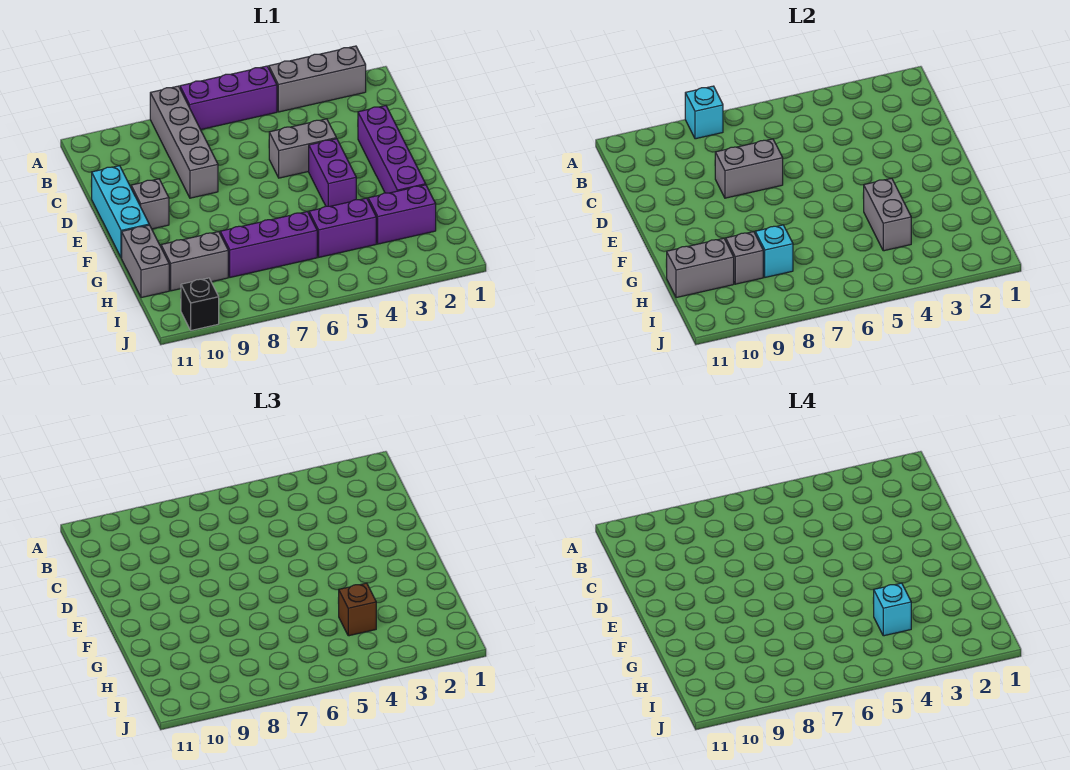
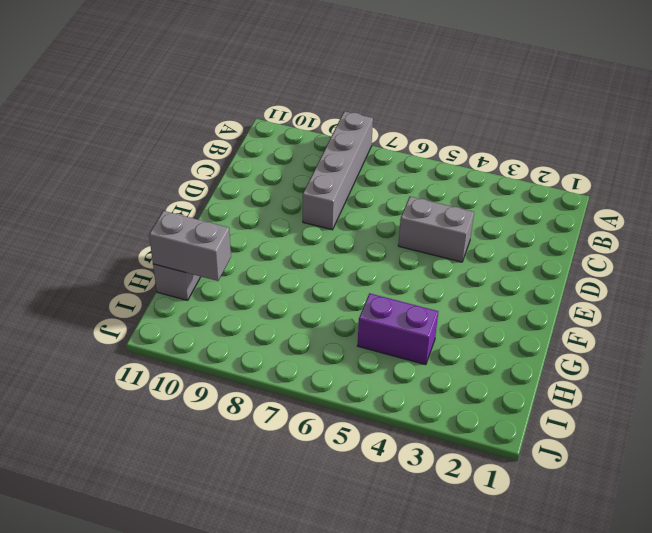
none -> grey brick A2:A4 level 1
none -> purple brick A5:A7 level 1
none -> purple brick D2:G2 level 1

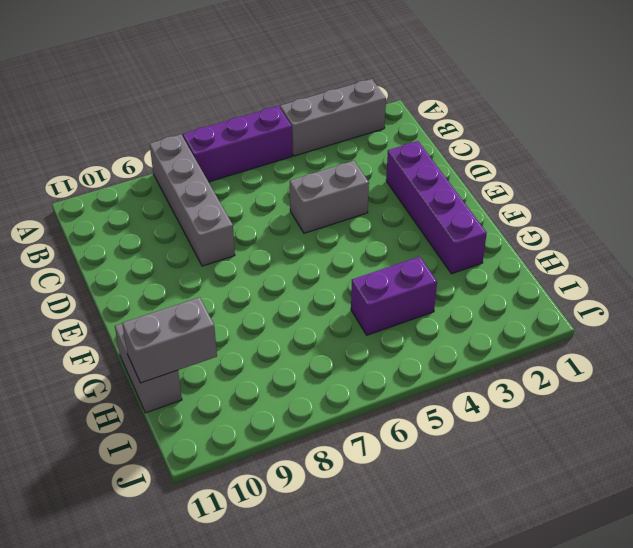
none -> cyan brick D11:F11 level 1
none -> purple brick E4:F4 level 1
none -> grey brick E10 level 1

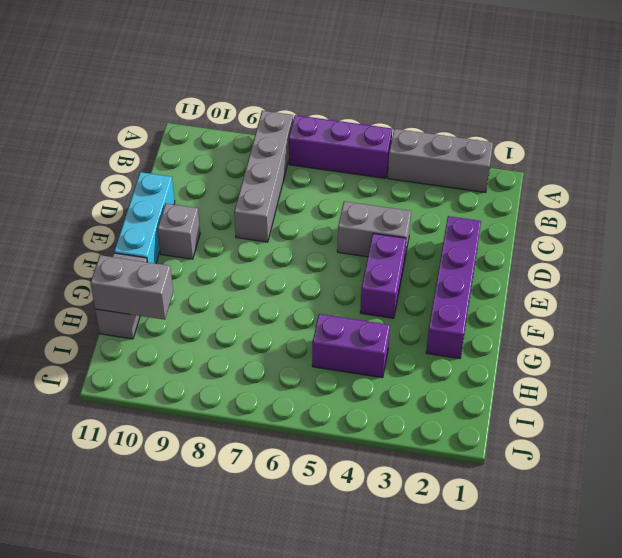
none -> purple brick H2:H3 level 1
none -> purple brick H6:H8 level 1
none -> grey brick H9:H10 level 1

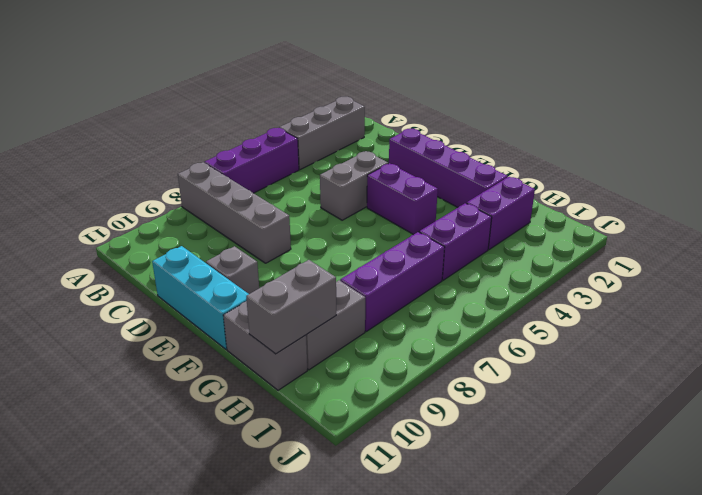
none -> black brick J10 level 1
none -> cyan brick A8 level 2
none -> grey brick D7:D8 level 2

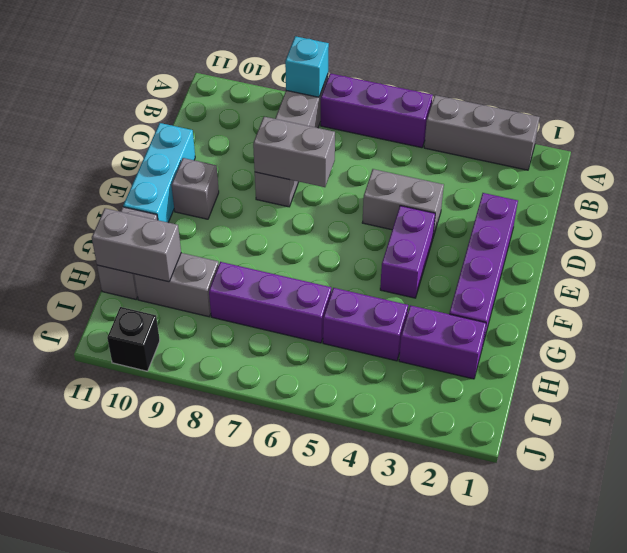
none -> grey brick G4:H4 level 2
none -> cyan brick H8 level 2
none -> grey brick H9 level 2

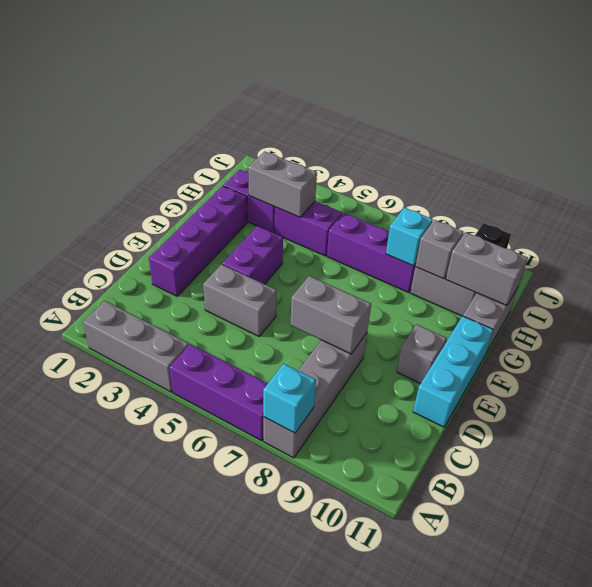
grey brick H3:H4 level 2 -> grey brick G4:H4 level 2
none -> brown brick H4 level 3
none -> cyan brick H4 level 4

